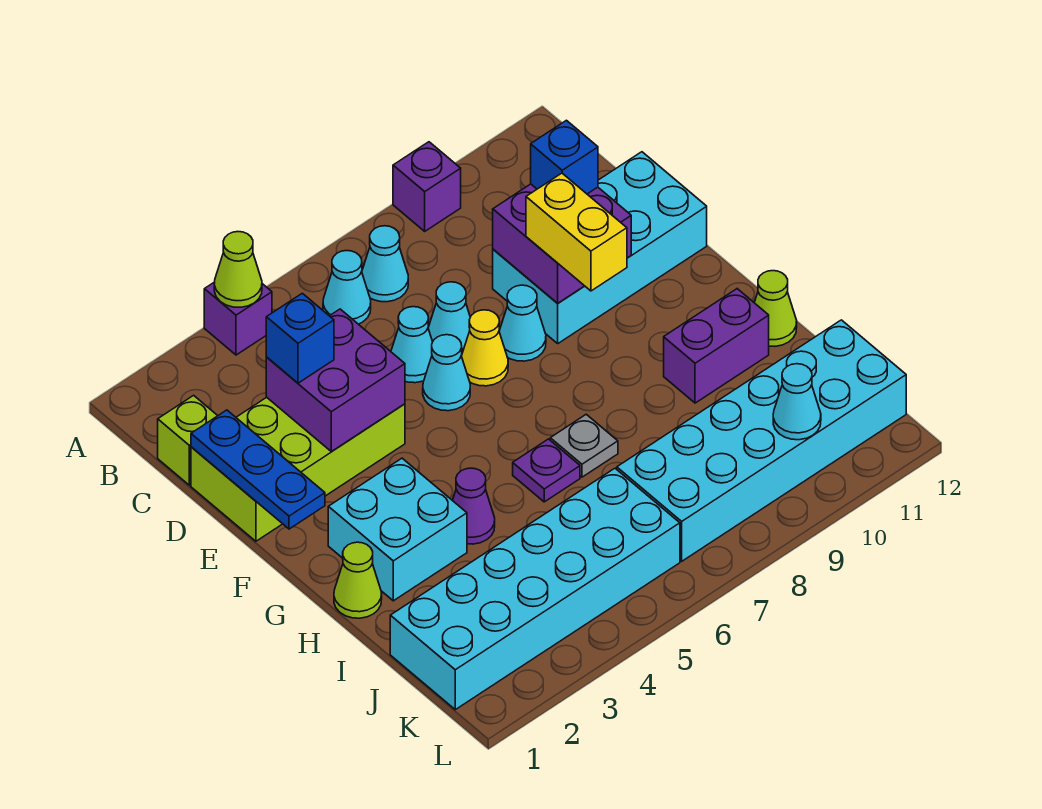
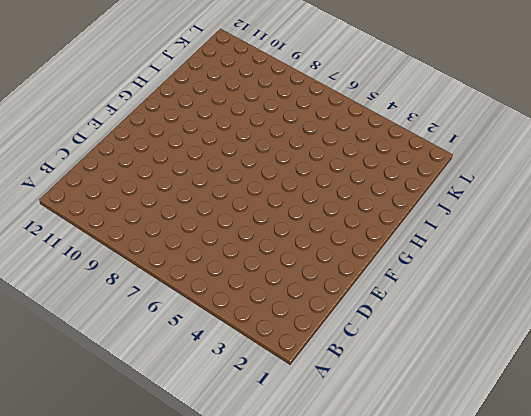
none -> purple brick A4 level 1
none -> purple brick A9 level 1
none -> cyan cone B6 level 1

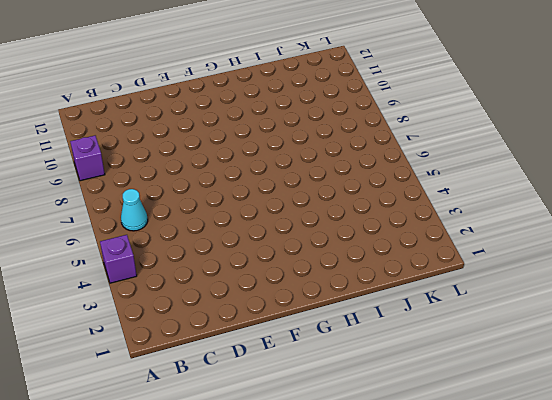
none -> cyan cone B7 level 1
none -> lime brick C1 level 1
none -> lime brick D1:E4 level 1

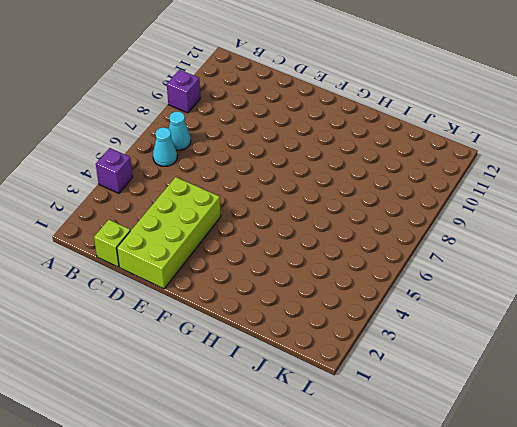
none -> cyan cone D6 level 1
none -> cyan cone D7 level 1
none -> cyan brick D9:E12 level 1

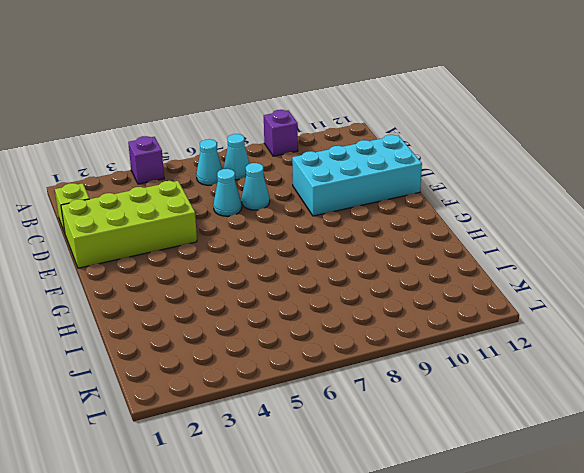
none -> cyan cone E6 level 1
none -> yellow cone E7 level 1
none -> cyan cone E8 level 1

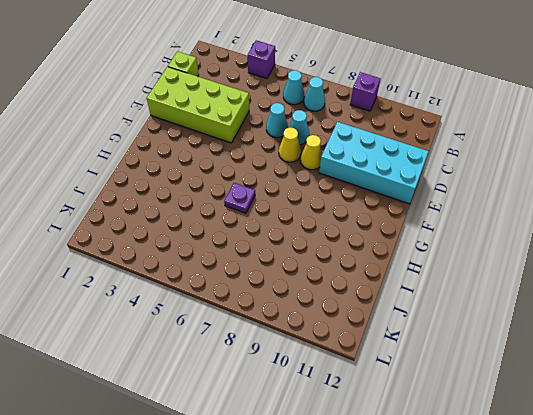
yellow cone E8 level 1 -> cyan cone E8 level 1
none -> cyan cone E6 level 1
none -> cyan brick G2:H3 level 1
none -> lime cone H1 level 1

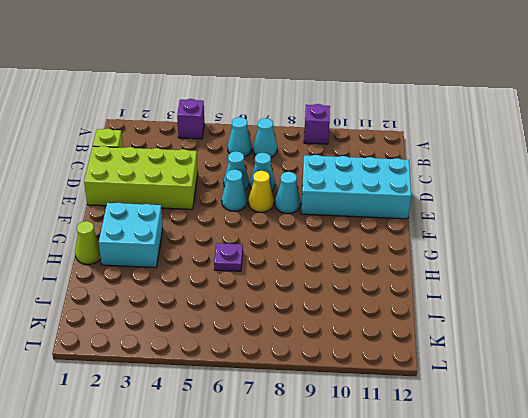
none -> purple cone H4 level 1
none -> grey plate H7 level 1
none -> purple brick H10:H11 level 1

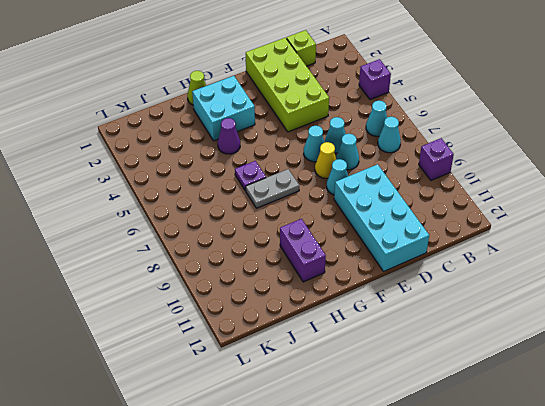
grey plate G7:H7 level 1 -> grey plate H7 level 1
none -> lime cone H12 level 1
none -> cyan brick J1:K6 level 1
none -> cyan brick J7:K12 level 1

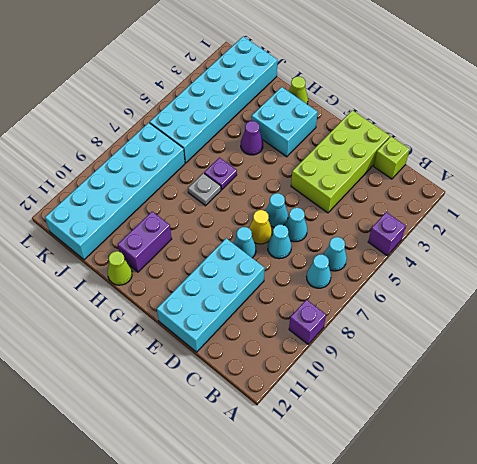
none -> lime cone A4 level 2
none -> blue plate D1:F1 level 2
none -> purple brick D3:E4 level 2

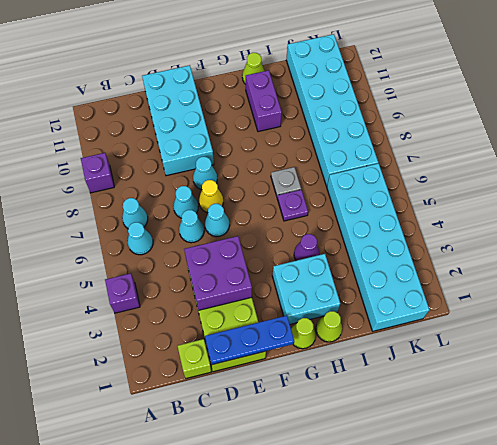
lime cone G1 level 1 -> lime cone A4 level 2
none -> purple brick D9:E10 level 2
none -> cyan cone K10 level 2
none -> blue brick D3 level 3

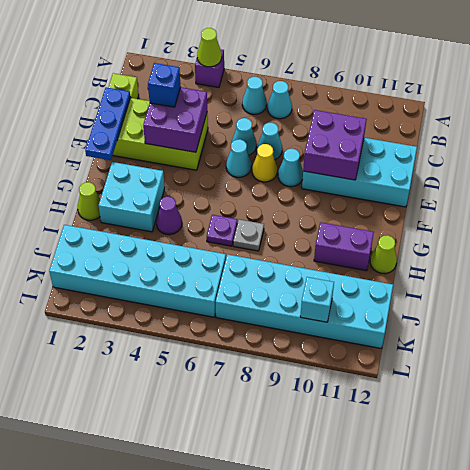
cyan brick K10 level 2 -> cyan cone K10 level 2
none -> purple brick A9 level 1
none -> blue brick D10 level 3
none -> yellow brick E9:F9 level 3

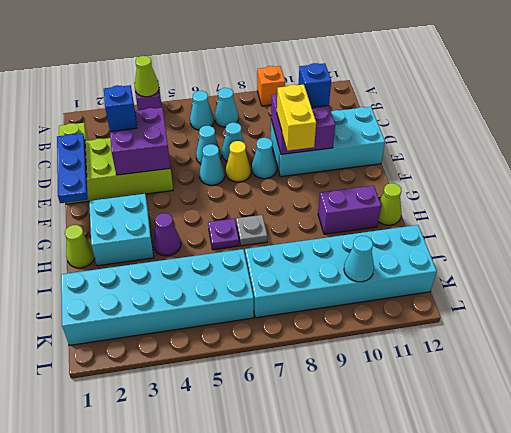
orange brick A9 level 1 -> purple brick A9 level 1

